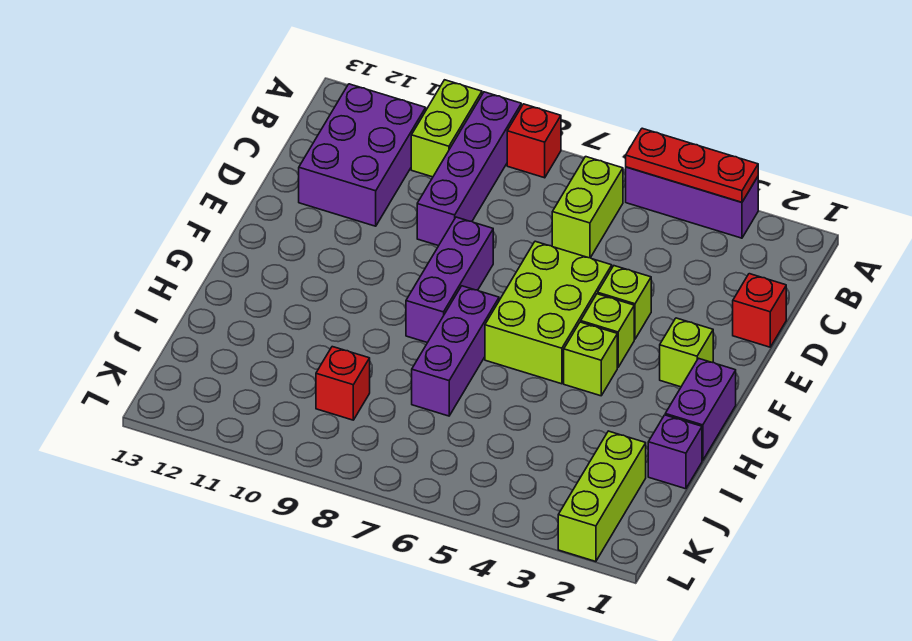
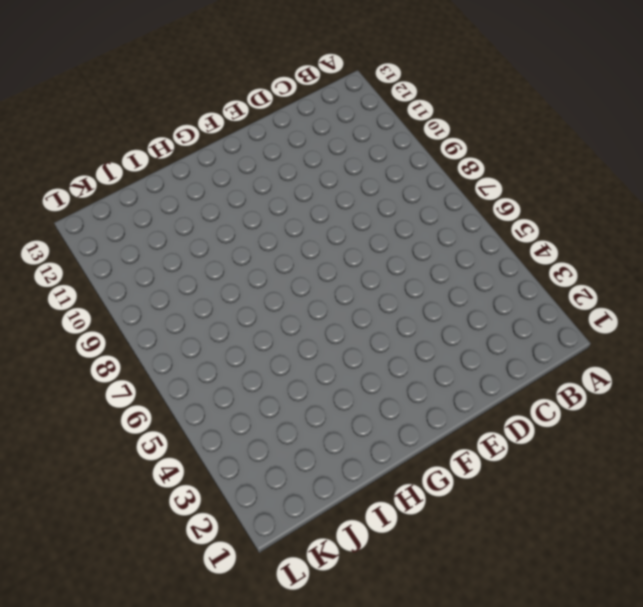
none -> purple brick A3:A5 level 1
none -> red brick A8 level 1
none -> purple brick A9:D9 level 1

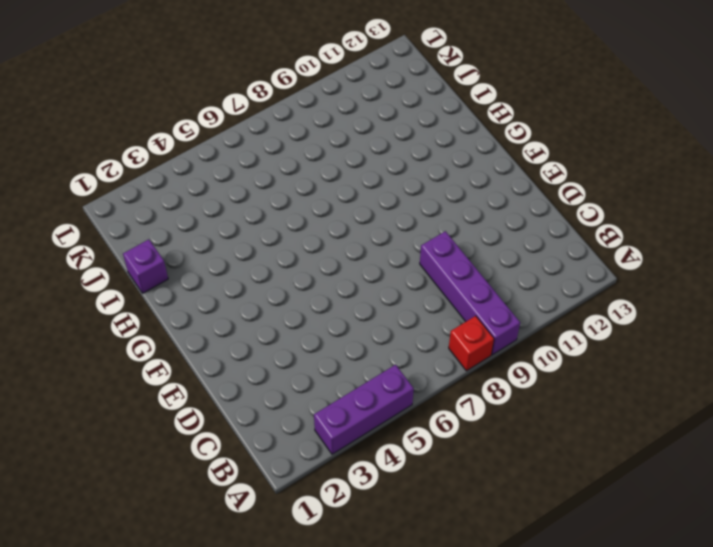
none -> lime brick A10:B10 level 1
none -> lime brick B6:C6 level 1
none -> purple brick B11:D12 level 1

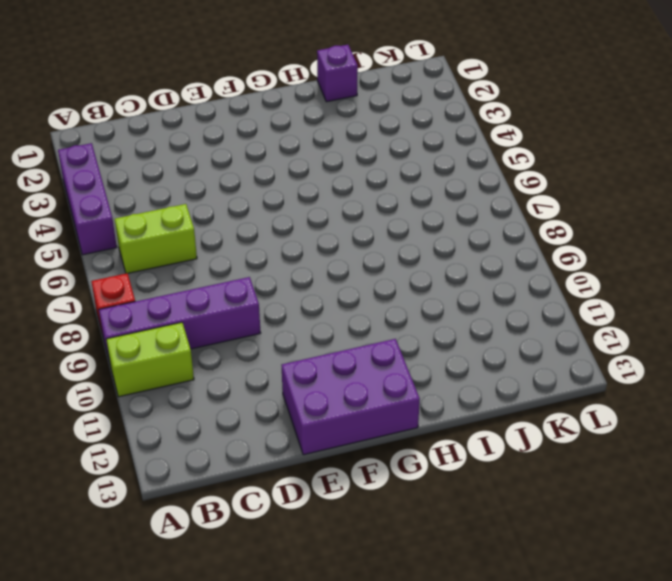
purple brick E12:G13 level 1 -> purple brick B11:D12 level 1
none -> red brick D1 level 1
none -> lime brick E4 level 1
none -> lime brick E5:G6 level 1

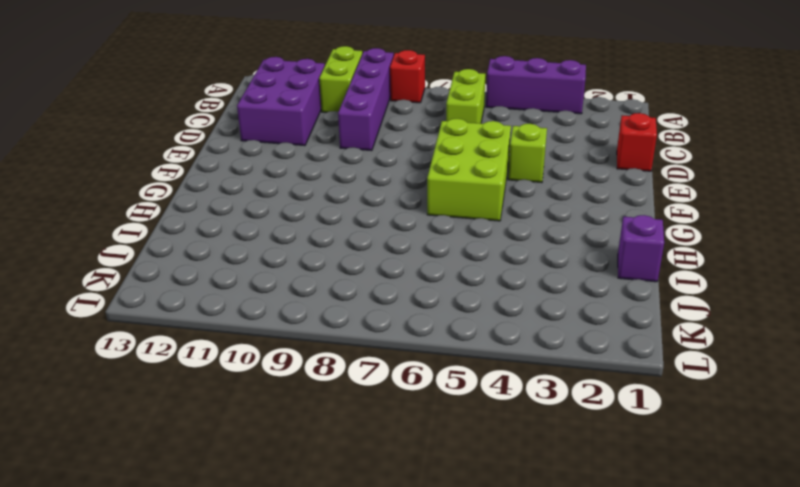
none -> purple brick E8:G8 level 1
none -> lime brick F2 level 1
none -> lime brick F4 level 1

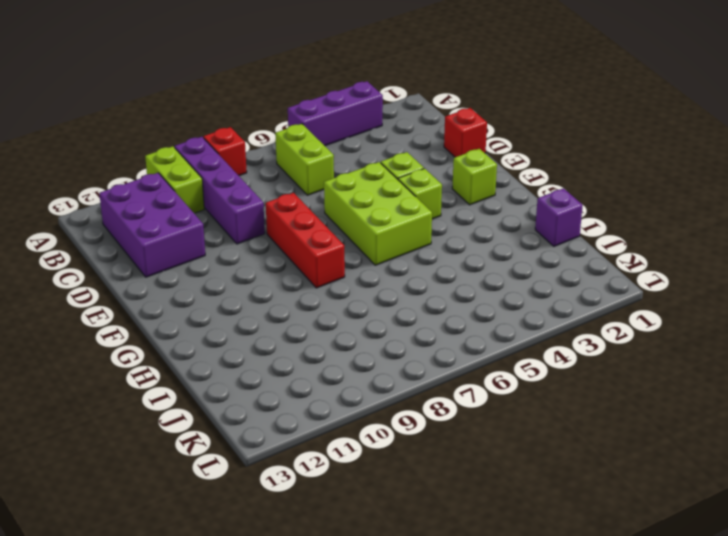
red brick E8:G8 level 1 -> purple brick E8:G8 level 1
none -> purple brick G1:H1 level 1
none -> lime brick G4 level 1
none -> purple brick G7:I7 level 1

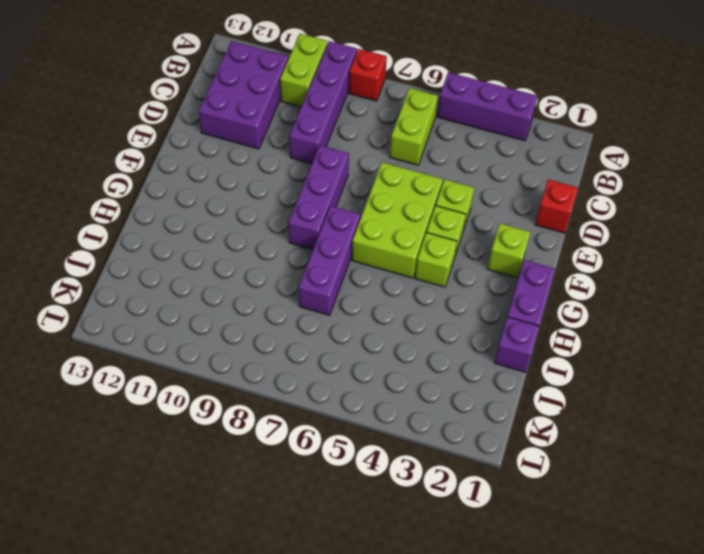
none -> lime brick J2:L2 level 1
none -> red brick J9 level 1
none -> red plate A3:A5 level 2

